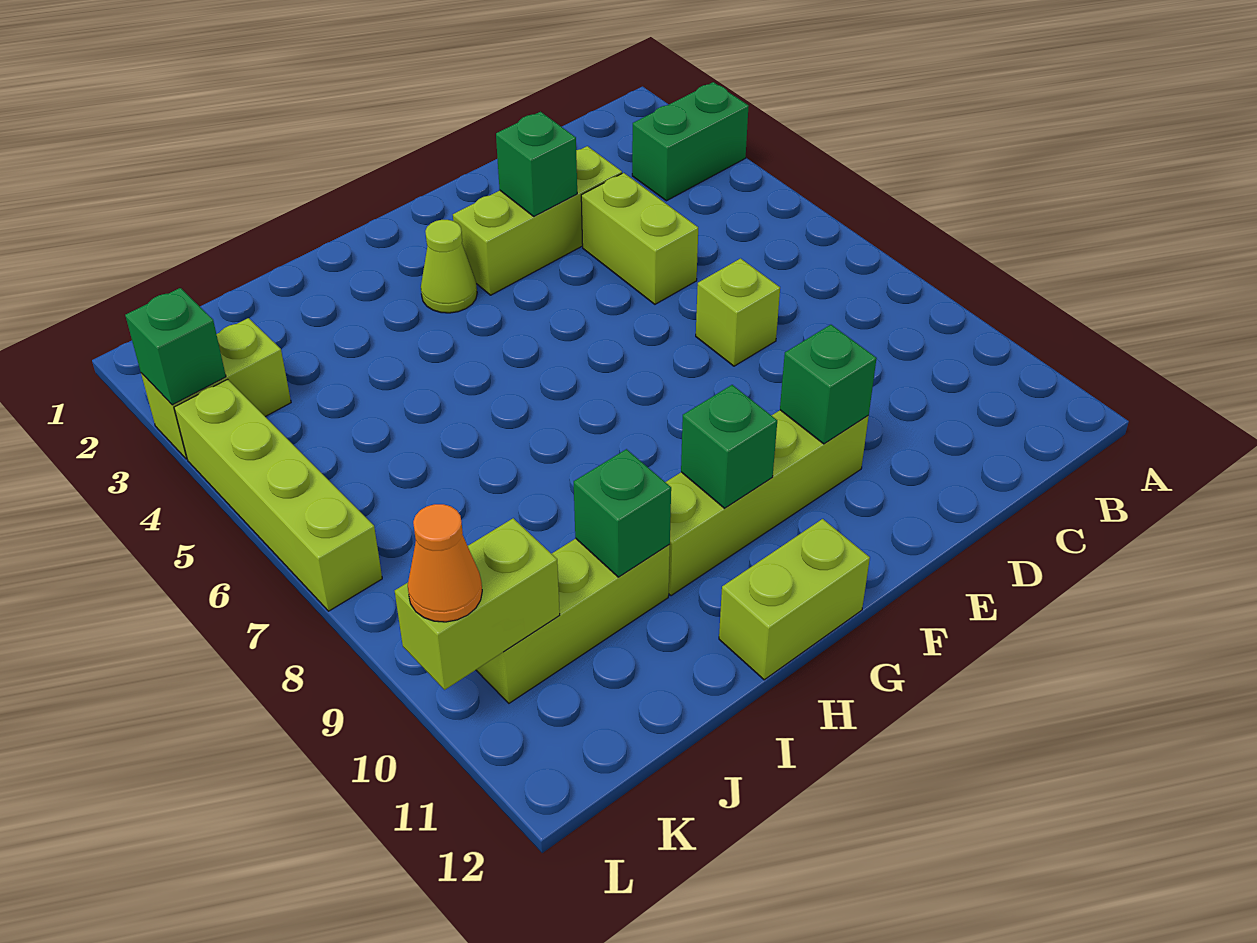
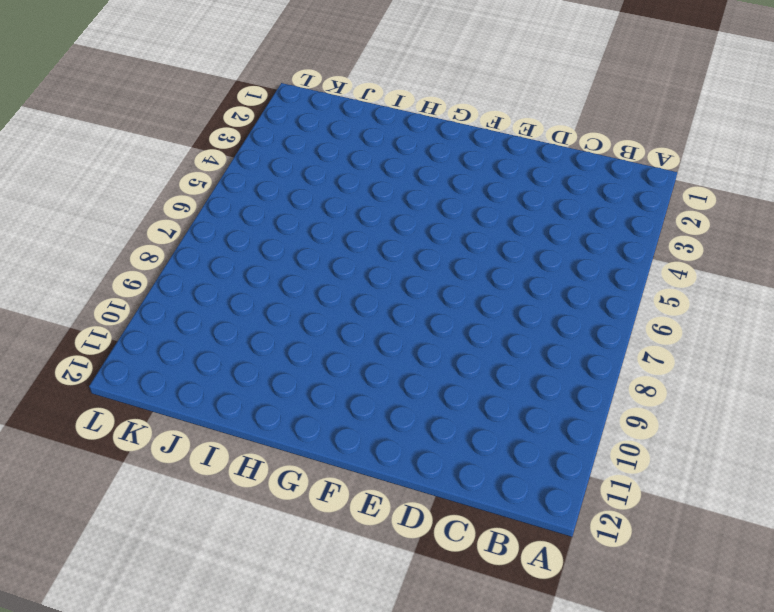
none -> green brick A3:B3 level 1
none -> lime brick D3:F3 level 1
none -> lime brick D4:D5 level 1

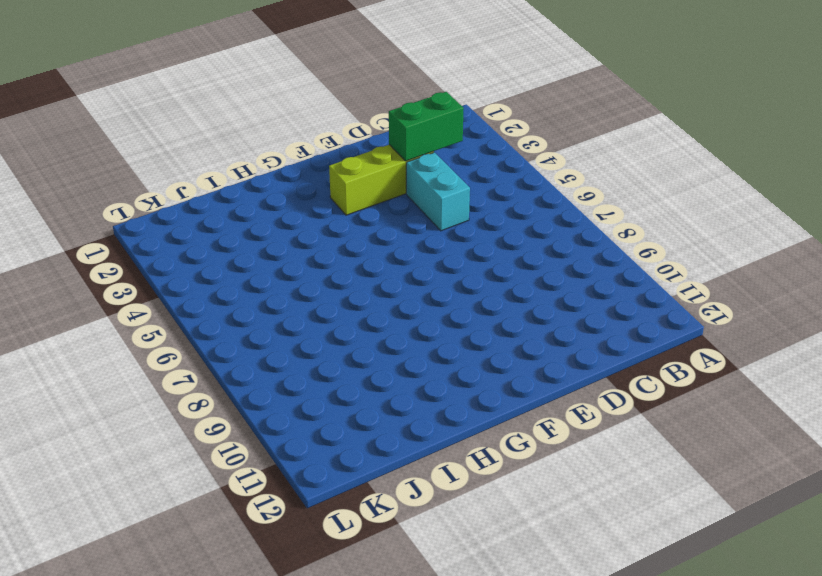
green brick C3:D3 level 2 -> green brick A3:B3 level 1
cyan brick D4:D5 level 1 -> lime brick D4:D5 level 1
none -> lime brick D7 level 1
none -> lime brick E10:H10 level 1
none -> lime cone G3 level 1

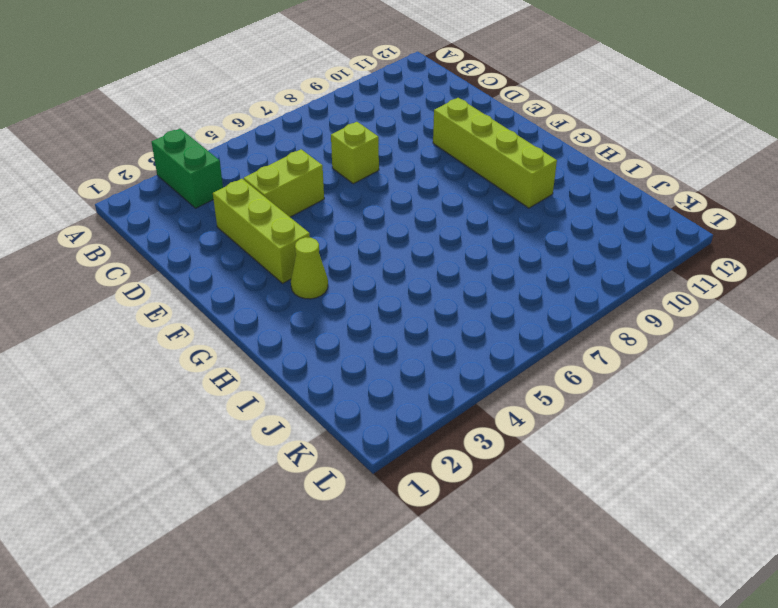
none -> lime brick G12:H12 level 1
none -> lime brick I10:K10 level 1
none -> lime brick K3:L3 level 1

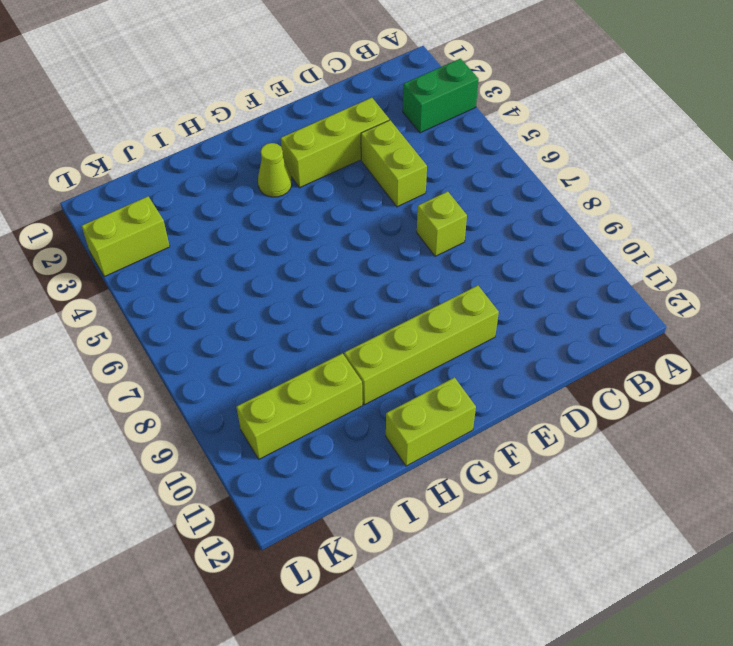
none -> lime brick L4:L7 level 1
none -> green brick E3 level 2
none -> green brick E10 level 2

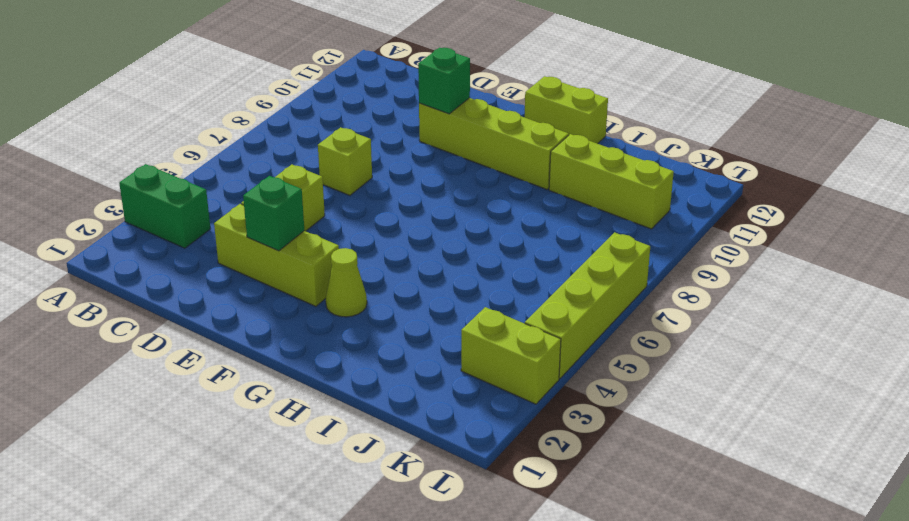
none -> green brick G10 level 2
none -> green brick I10 level 2
none -> lime brick K10:L10 level 2

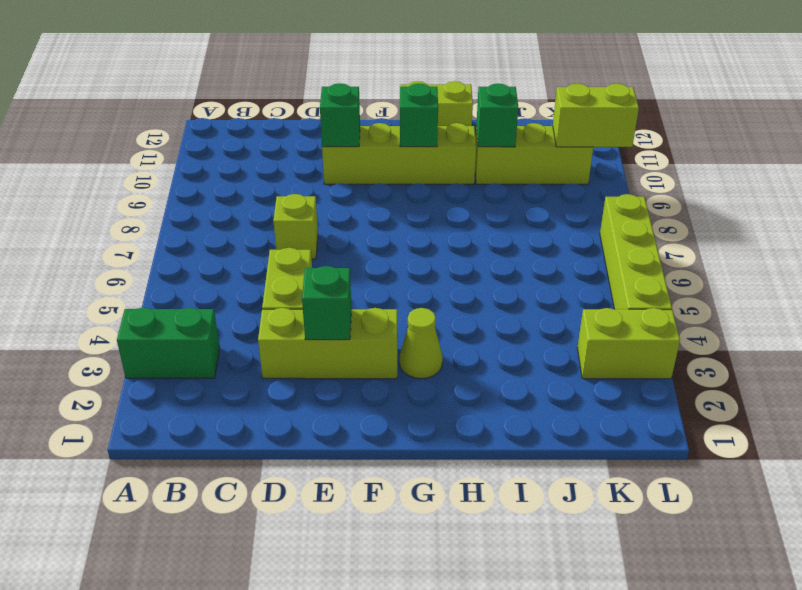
none -> green brick L3 level 2
none -> orange cone L10 level 3

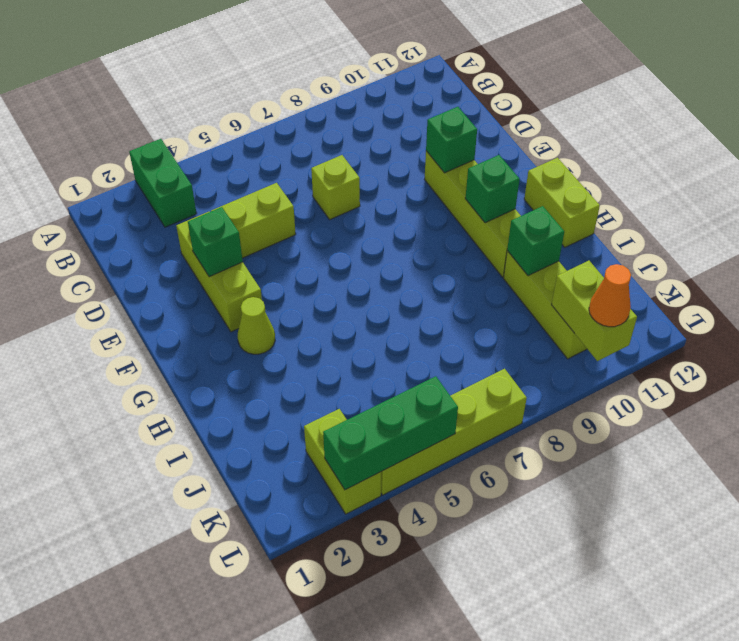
green brick L3:L5 level 2 -> green brick L3 level 2

